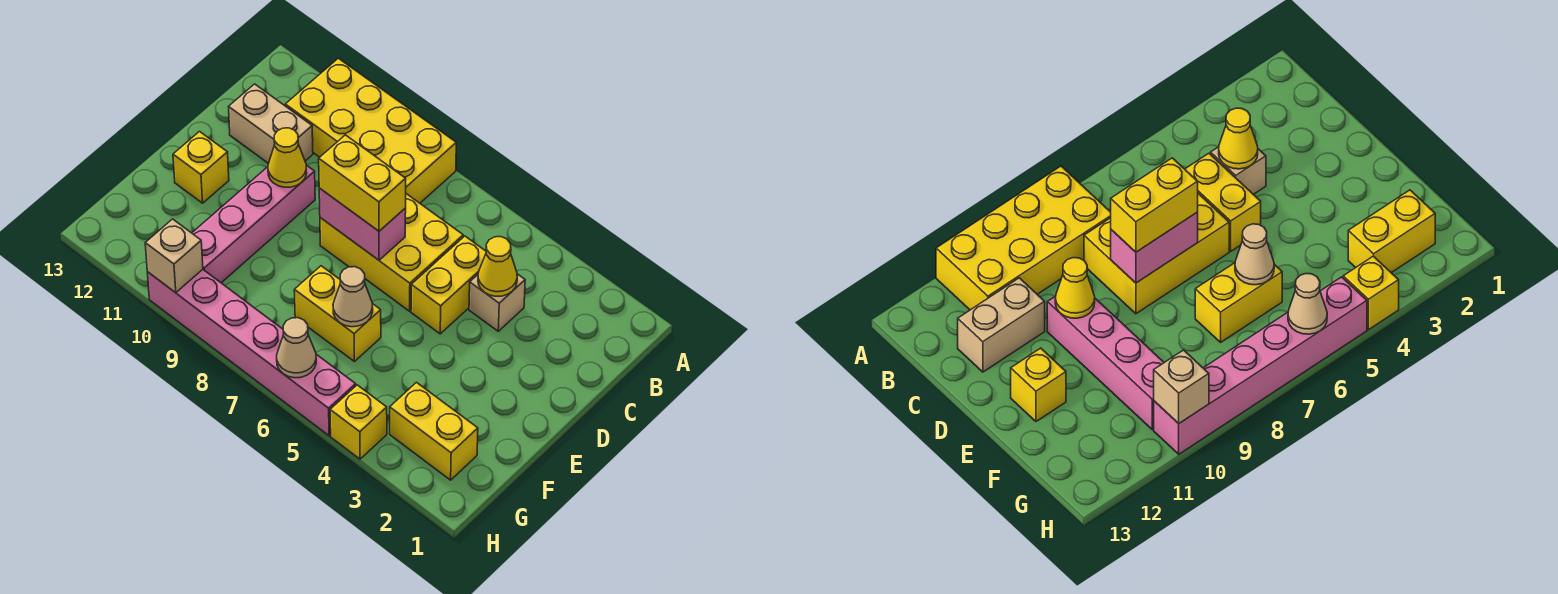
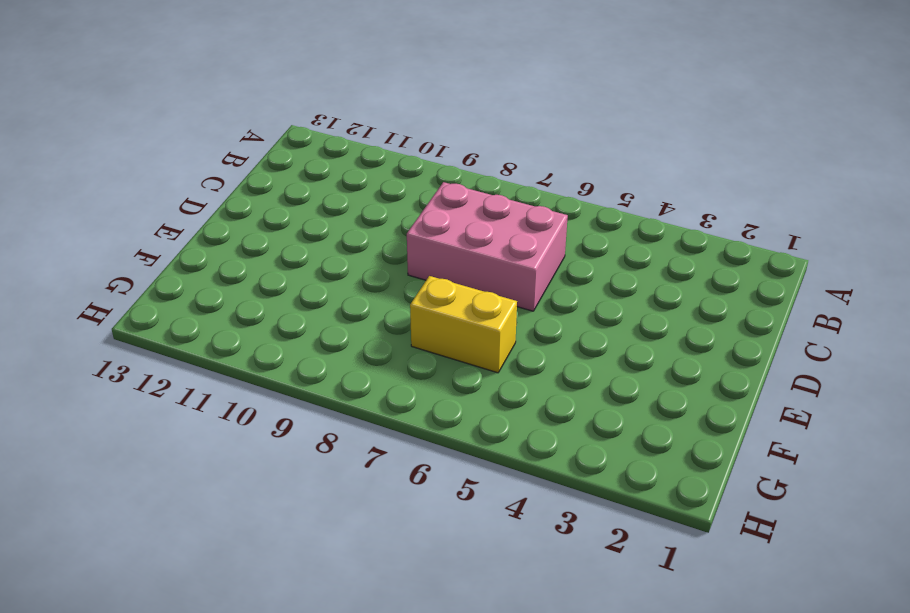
pink brick C6:D8 level 1 -> yellow brick C6:D8 level 1
none -> yellow brick A8:B11 level 1
none -> tan brick C4 level 1
none -> yellow brick C5:D5 level 1

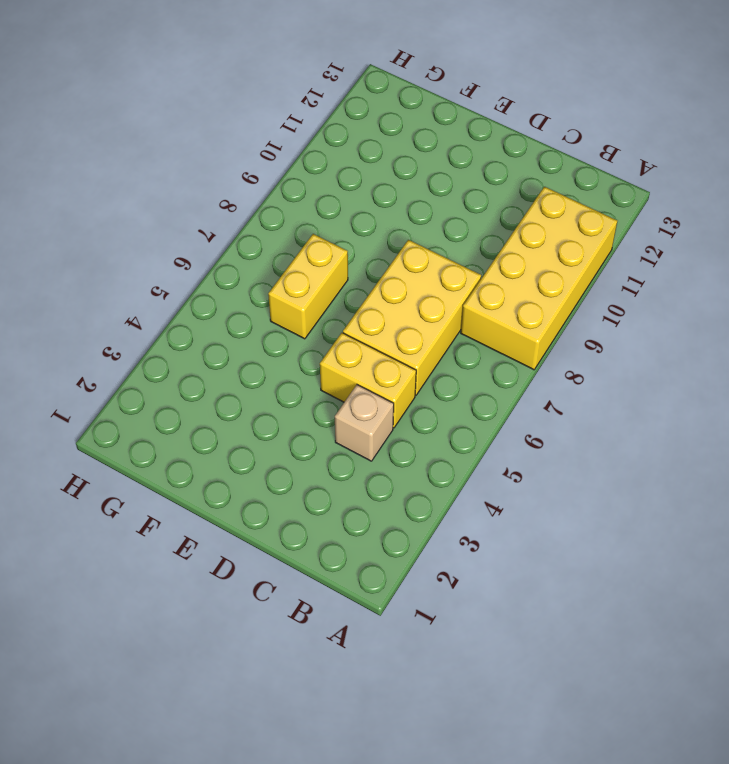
none -> tan brick C11:C12 level 1
none -> pink brick D10:G10 level 1
none -> yellow brick E12 level 1

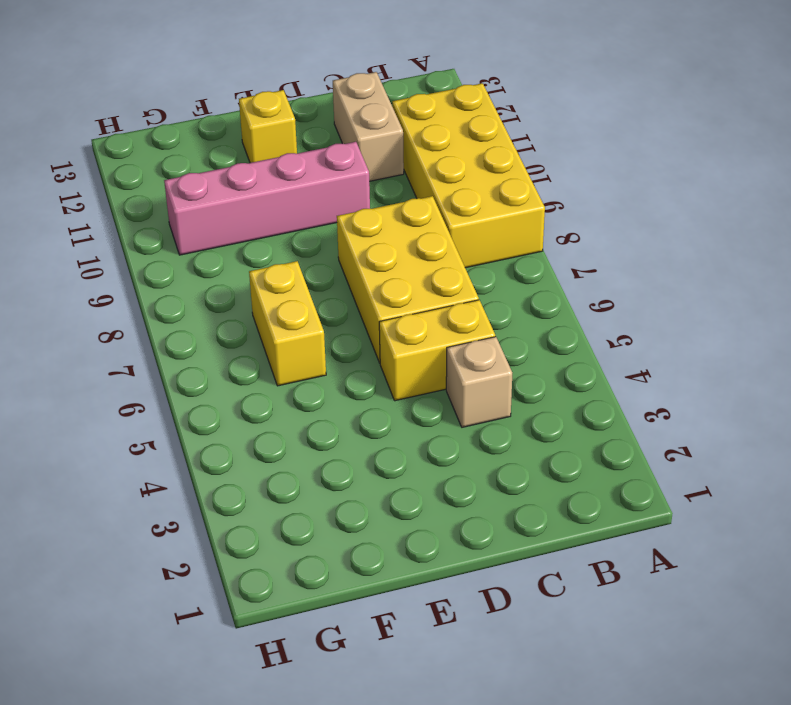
none -> yellow brick G2:G3 level 1
none -> yellow brick H4 level 1
none -> pink brick H5:H10 level 1

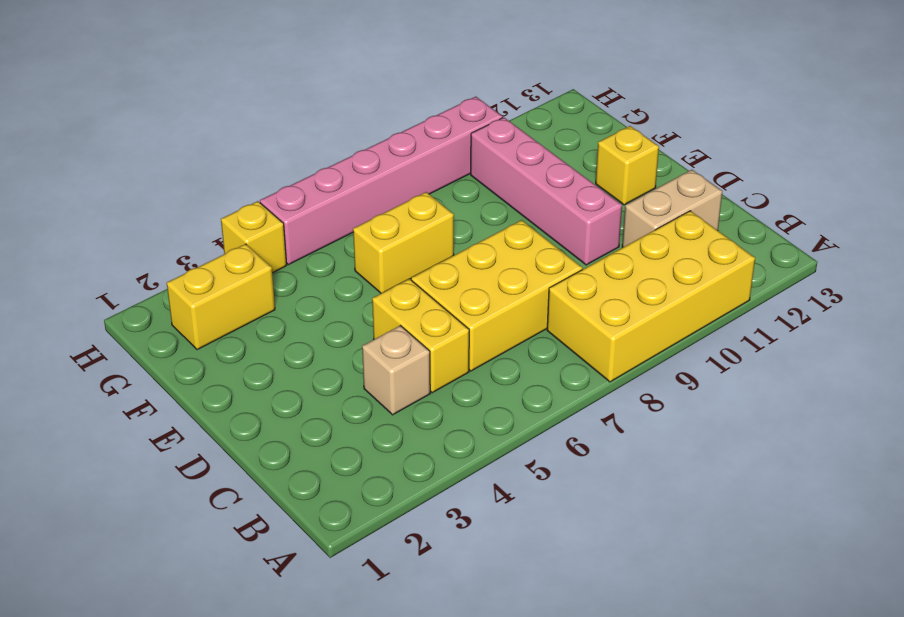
none -> yellow cone C4 level 2
none -> pink brick D7:D8 level 2
none -> yellow cone D10 level 2

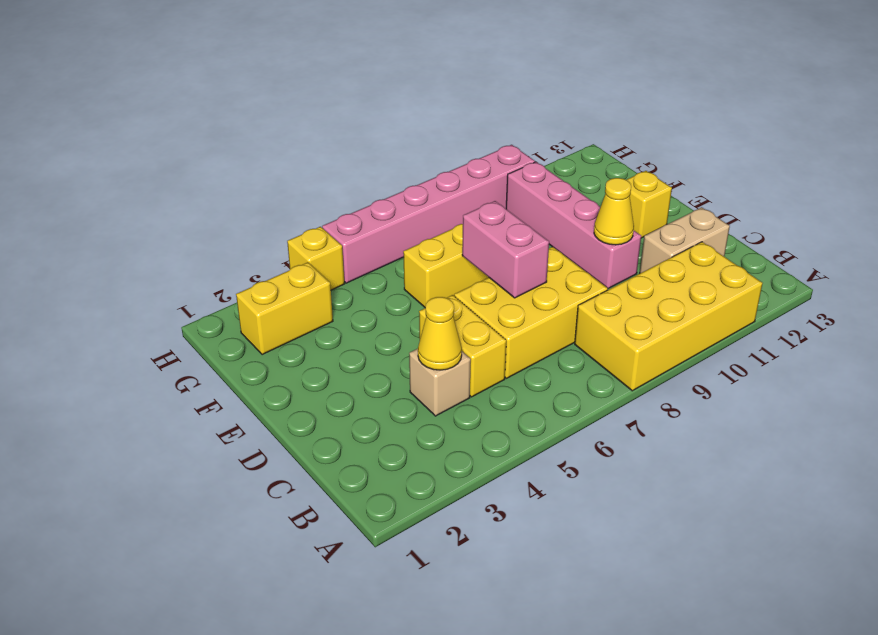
pink brick D7:E7 level 2 -> pink brick D7:D8 level 2
none -> tan cone F6 level 2
none -> tan cone H6 level 2
none -> tan brick H10 level 2

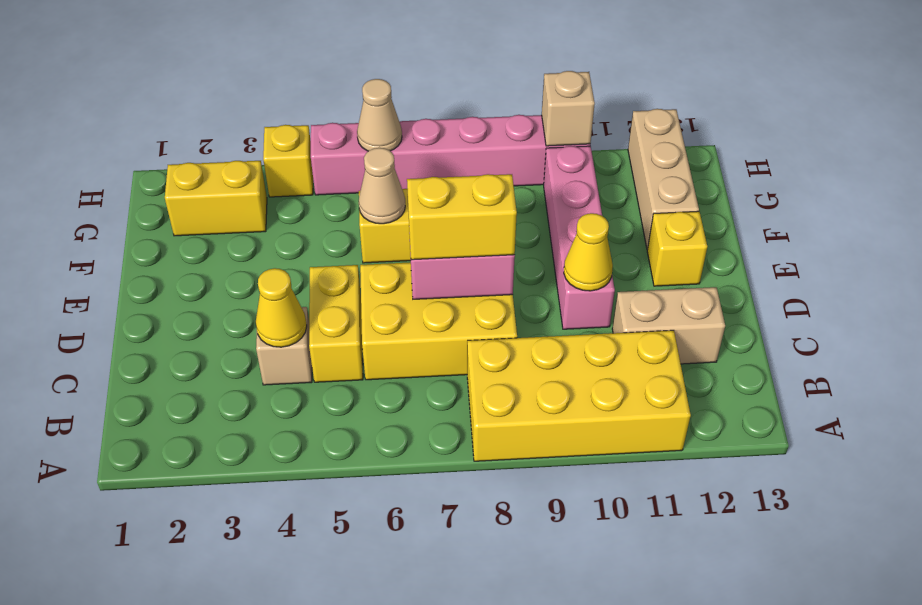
tan brick F12:H12 level 1 -> none

